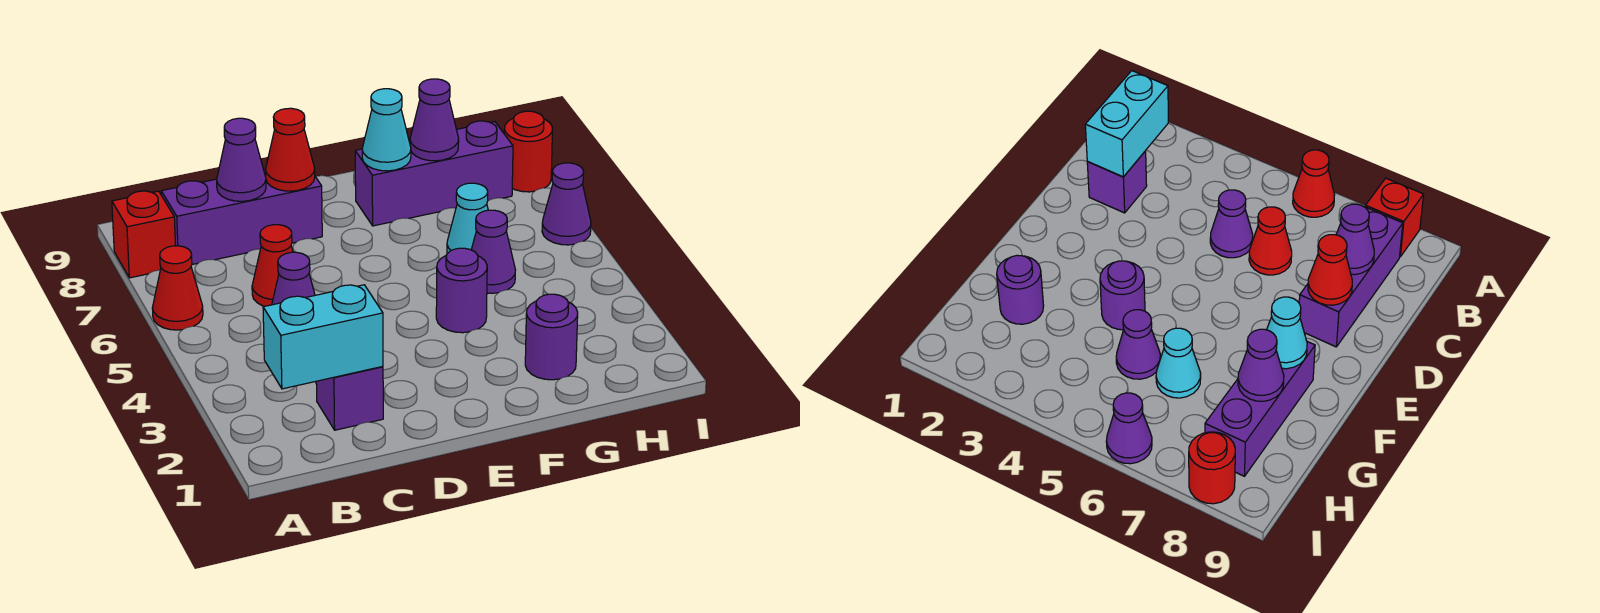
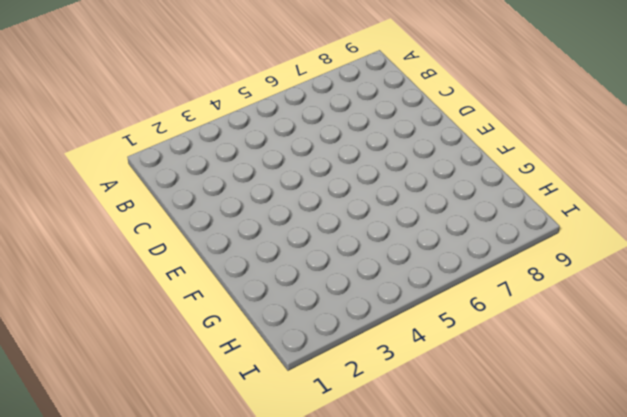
none -> red cone A6 level 1
none -> red brick A8 level 1
none -> purple brick B8:D8 level 1

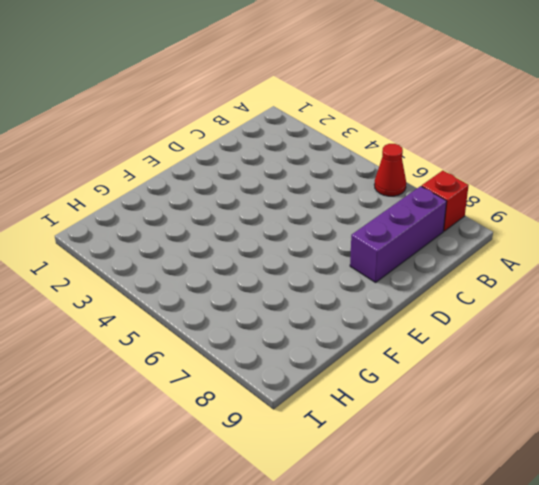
none -> purple brick C2 level 1
none -> purple cone C5 level 1
none -> red cone C6 level 1

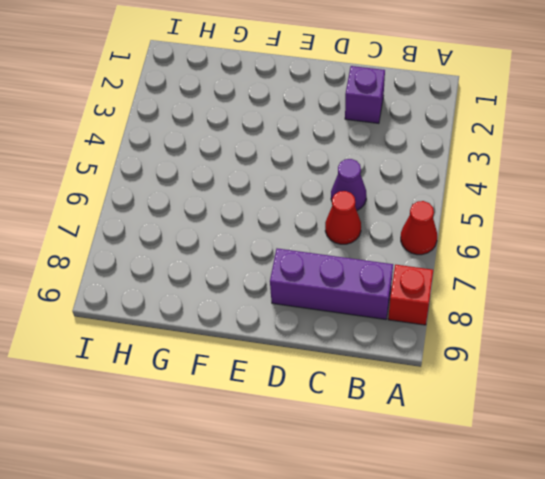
none -> purple round brick F4 level 1
none -> purple brick F8:H8 level 1
none -> purple round brick G2 level 1

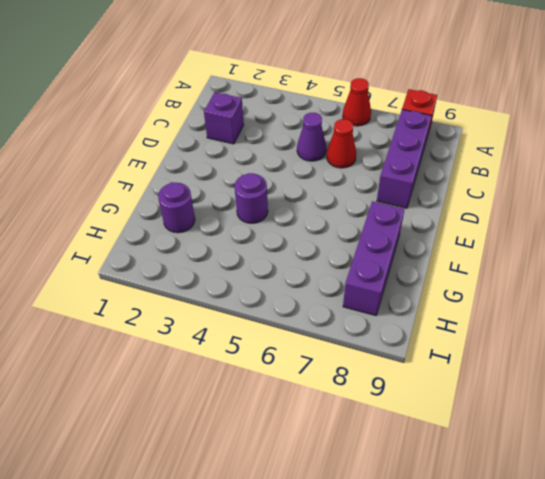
none -> purple cone G5 level 1
none -> cyan cone G6 level 1
none -> purple cone I6 level 1

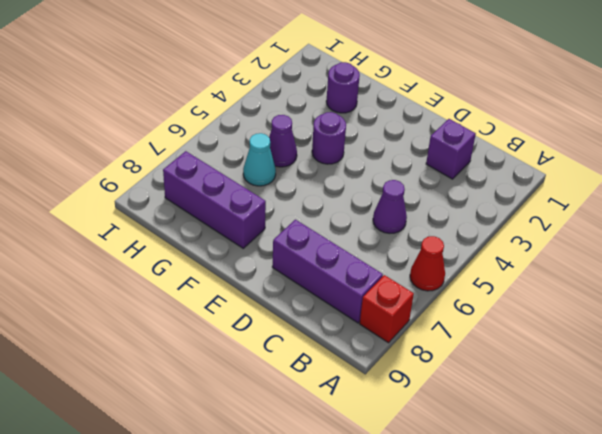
none -> red cone C6 level 1
none -> purple cone I6 level 1
none -> red round brick I8 level 1

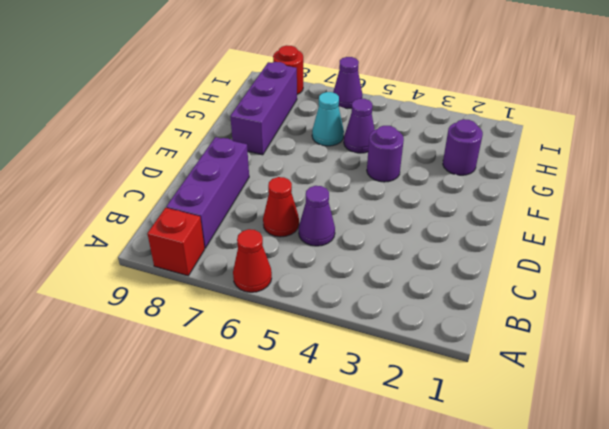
none -> purple brick C2 level 1
none -> cyan brick B2:C2 level 2
none -> purple cone C8 level 2

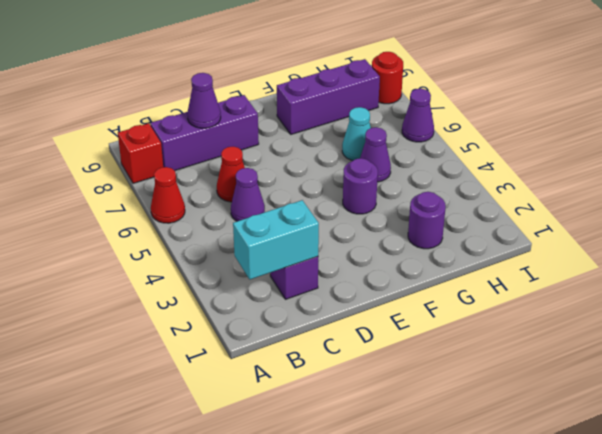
none -> red cone D8 level 2
none -> cyan cone F8 level 2
none -> purple cone G8 level 2

